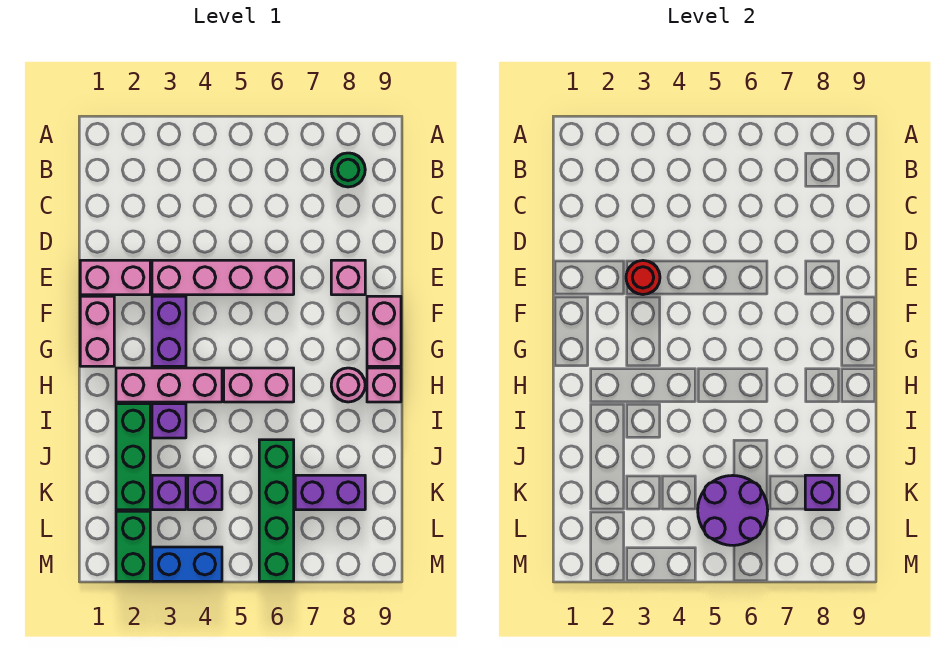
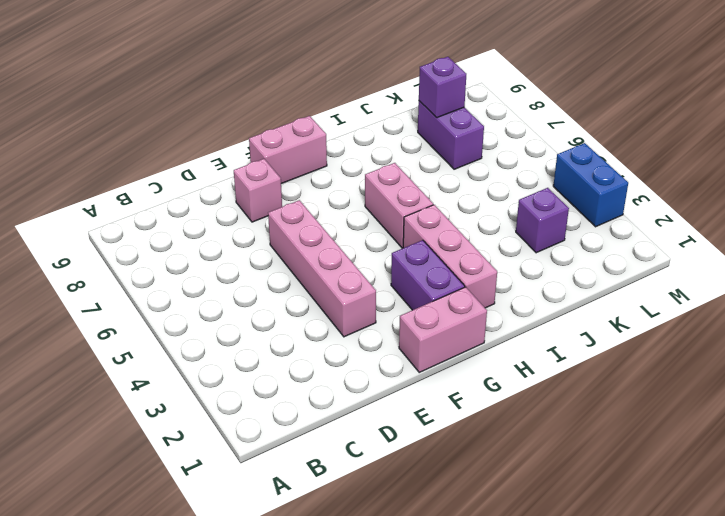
purple brick G2:G3 level 1 -> purple brick F3:G3 level 1
none -> green round brick B8 level 1
none -> pink brick E1:E2 level 1
none -> pink round brick H8 level 1

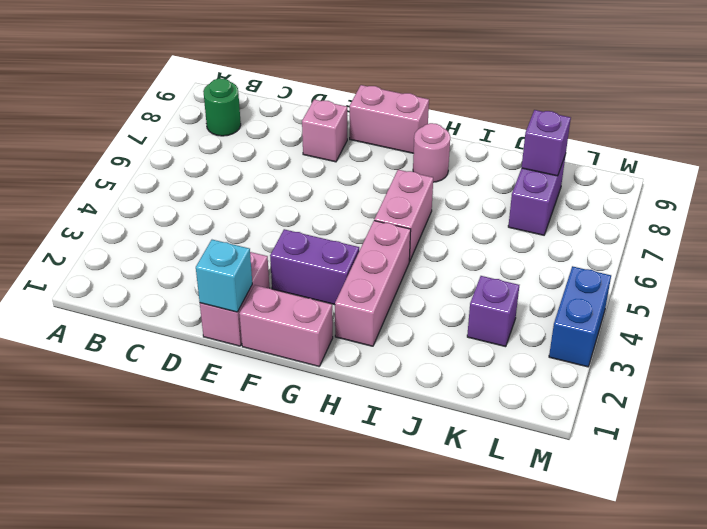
cyan brick E1 level 2 -> none
none -> pink brick E3:E6 level 1
none -> pink brick H9 level 1
none -> green brick I2:K2 level 1

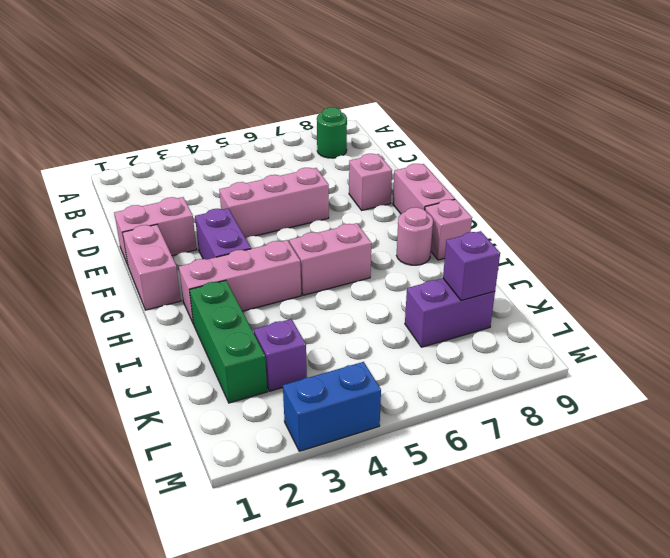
pink brick E4:E6 level 1 -> pink brick E3:E6 level 1
none -> purple brick I3 level 1
none -> green brick J6:M6 level 1
none -> purple brick K4 level 1

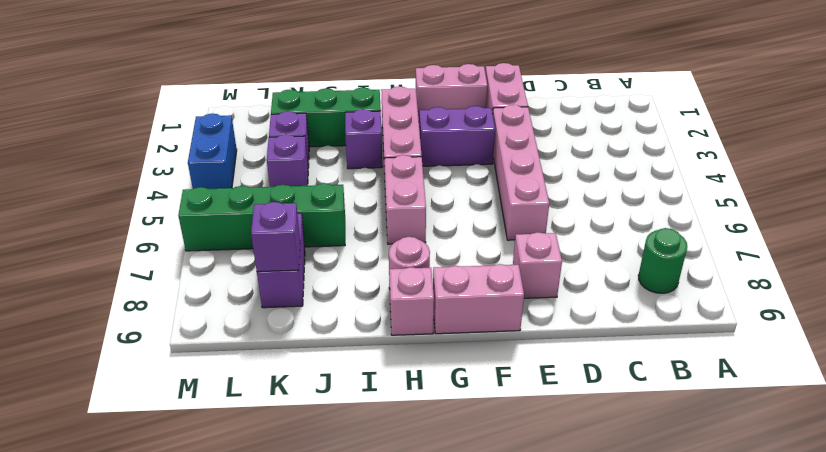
none -> green brick L2:M2 level 1
none -> red round brick E3 level 2
none -> purple round brick K5:L6 level 2

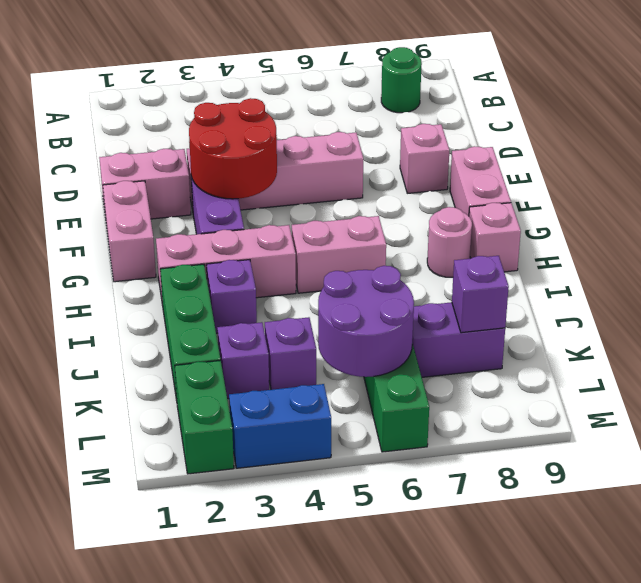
red round brick E3:F4 level 2 -> red round brick E3 level 2

